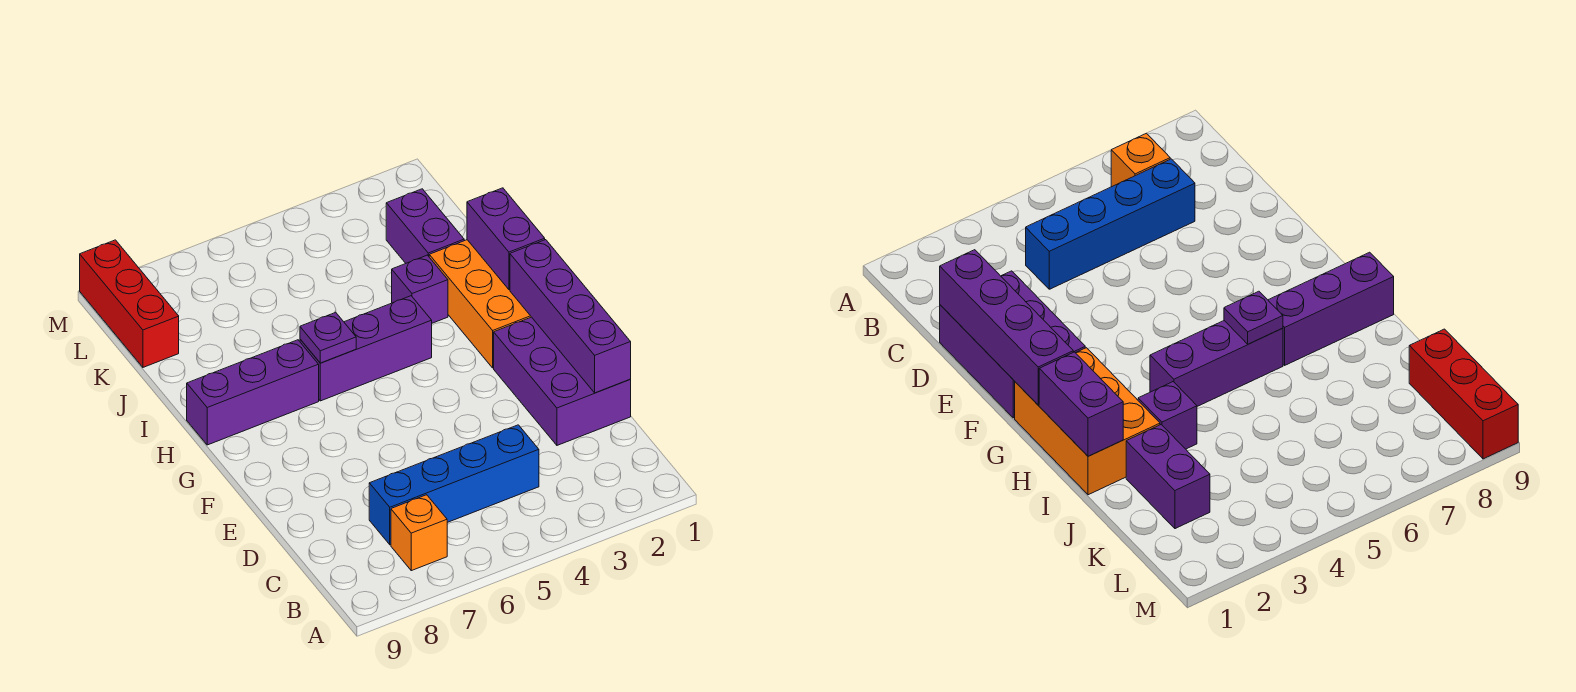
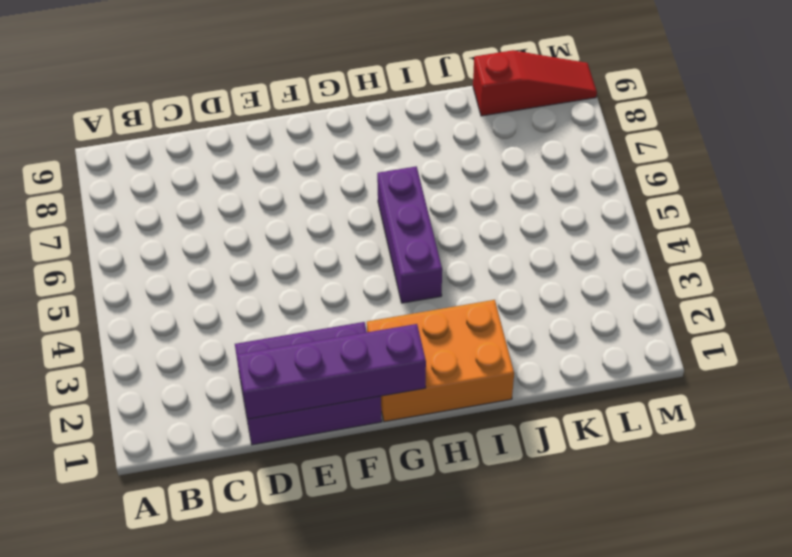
red slope K9:M9 level 1 top K -> red brick K9:M9 level 1
none -> orange brick B7 level 1
none -> blue brick C4:C7 level 1
none -> purple brick H7:H9 level 1

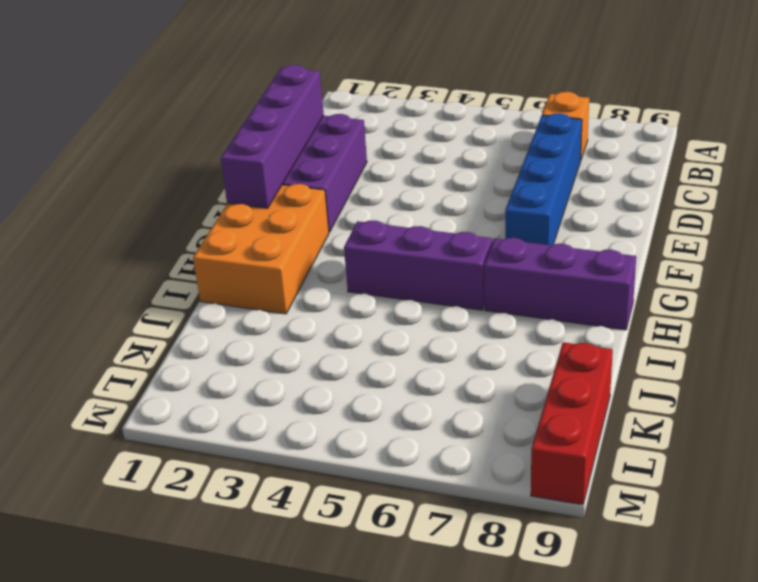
blue brick C7:F7 level 1 -> blue brick C4:C7 level 1
none -> purple brick I3 level 1
none -> purple brick J2:K2 level 1
none -> purple brick H1:I1 level 2

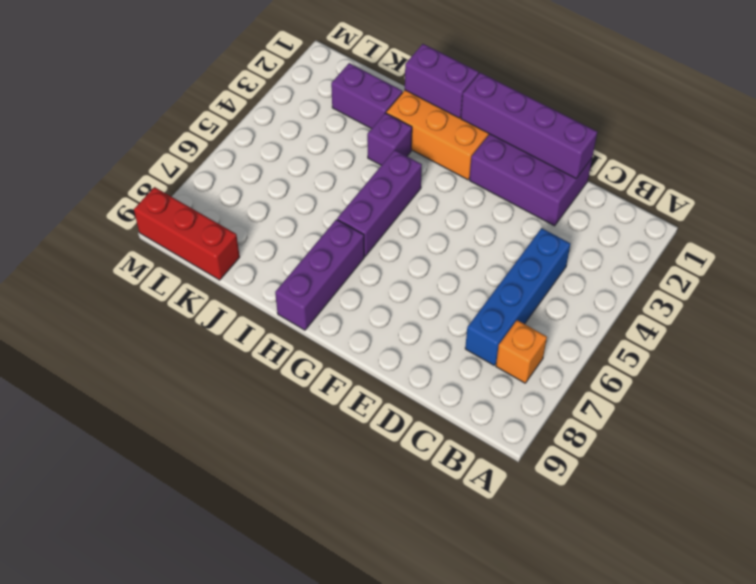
none -> purple plate H6 level 2

